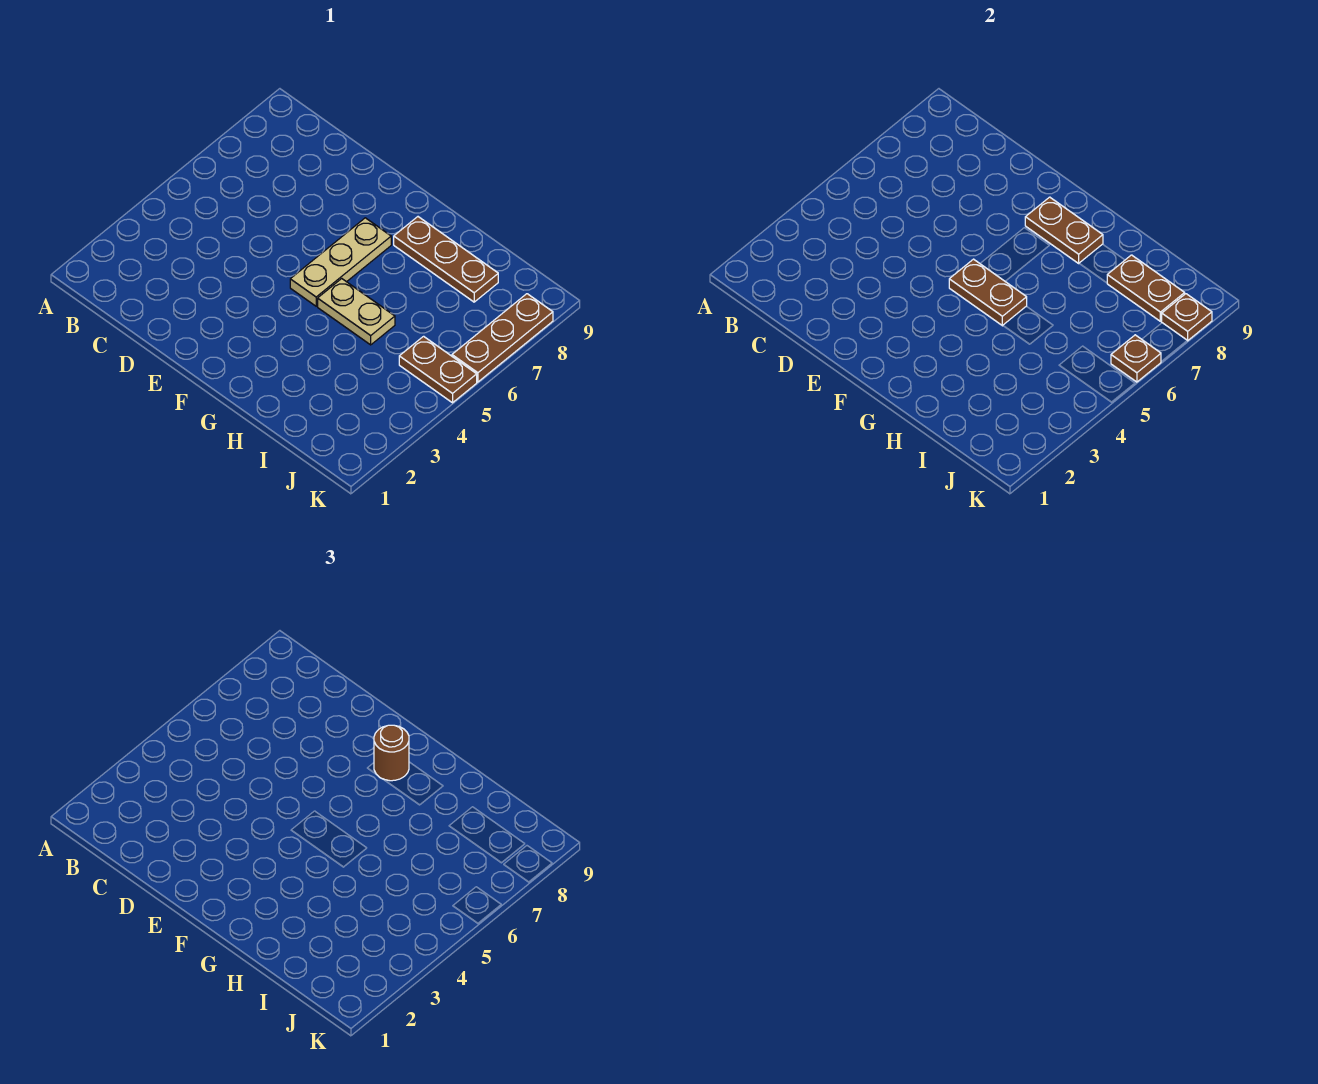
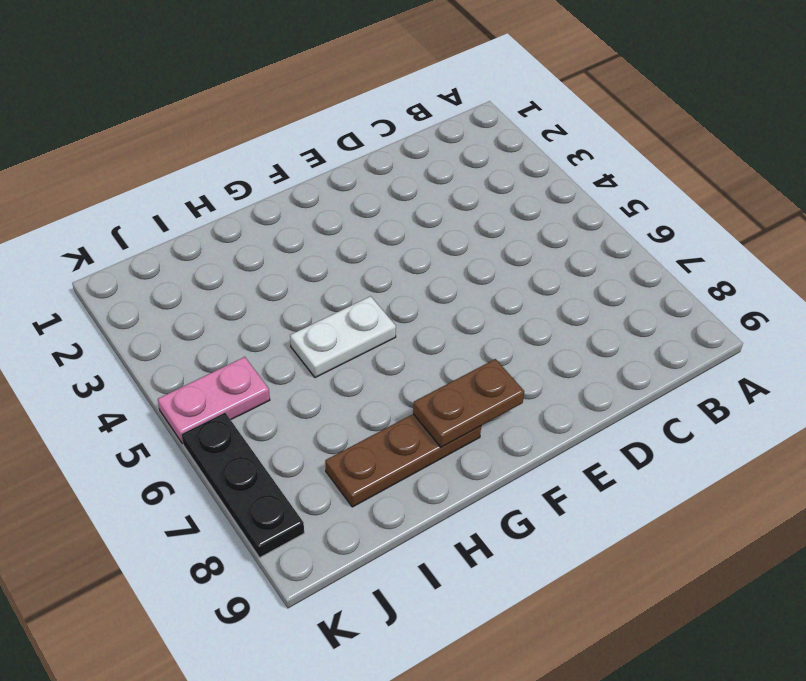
white plate G5:H5 level 1 -> tan plate G5:H5 level 1
pink plate J5:K5 level 1 -> brown plate J5:K5 level 1
black plate K6:K8 level 1 -> brown plate K6:K8 level 1
none -> tan plate F5:F7 level 1
none -> brown plate F5:G5 level 2

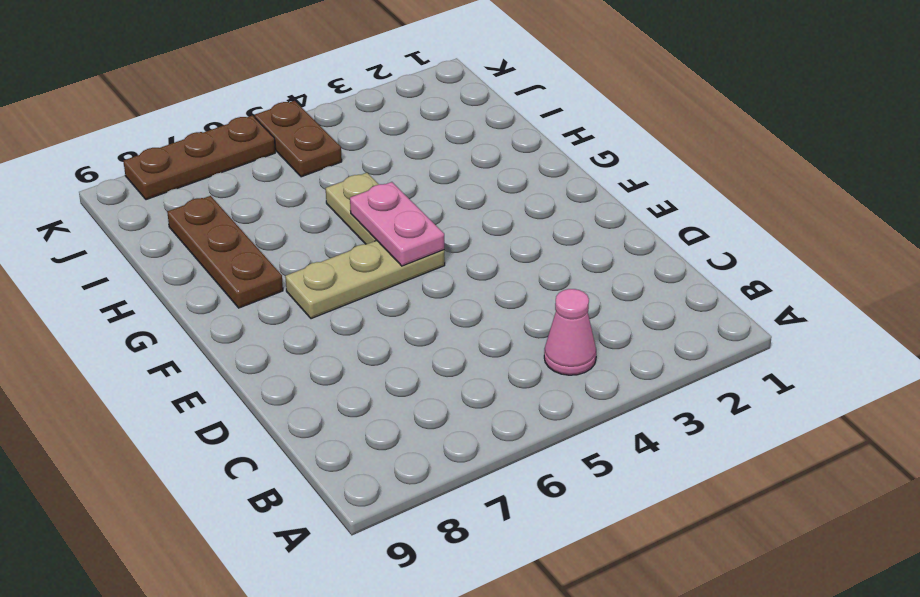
pink cone B4 level 1 -> none
pink plate F5:G5 level 2 -> brown plate F5:G5 level 2
none -> brown plate F8:G8 level 2
none -> brown plate I8:J8 level 2

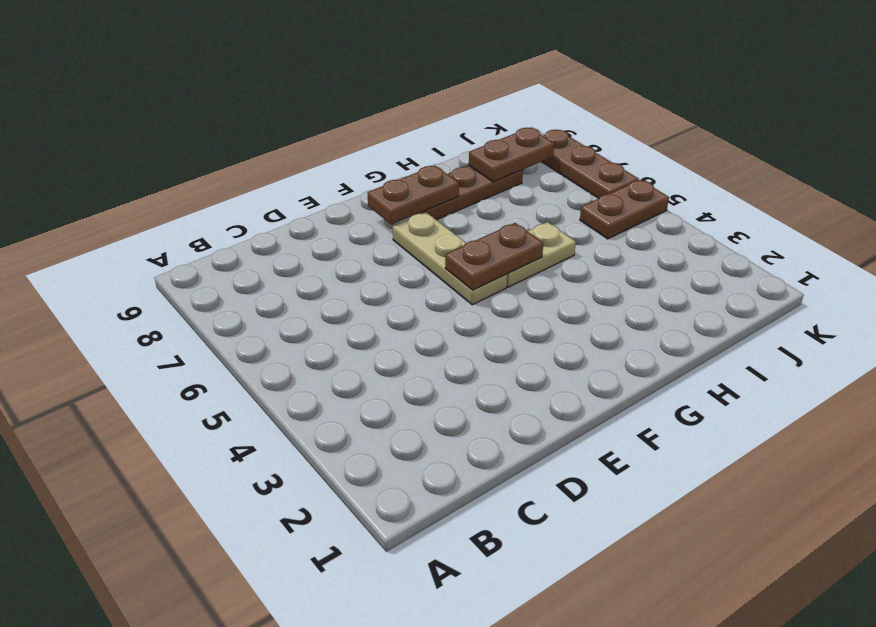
none -> brown plate K6 level 2
none -> brown plate K8 level 2

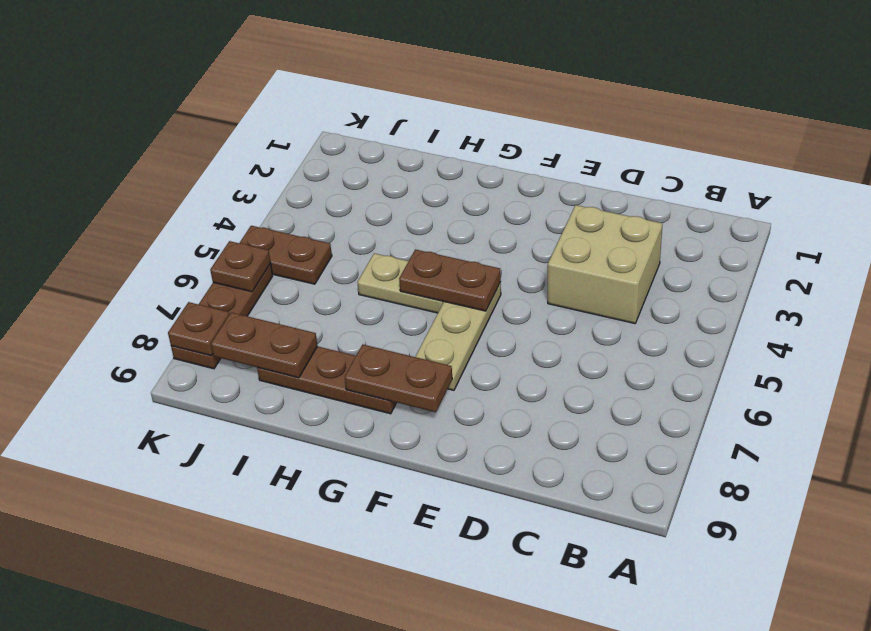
tan brick C3:D4 level 1 -> none
none -> brown round brick F8 level 3

